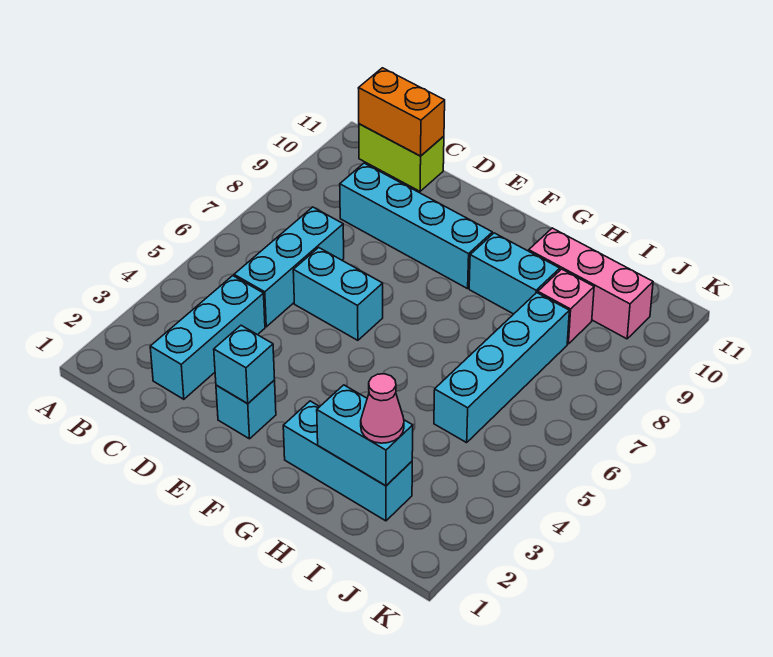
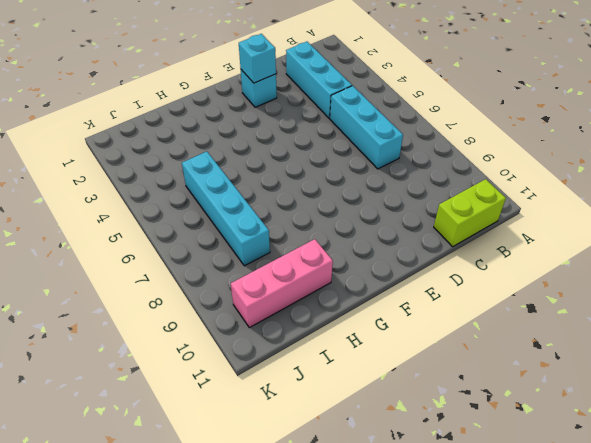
none -> cyan brick C9:F9 level 1
none -> cyan brick D6:E6 level 1
none -> cyan brick G2:I2 level 1

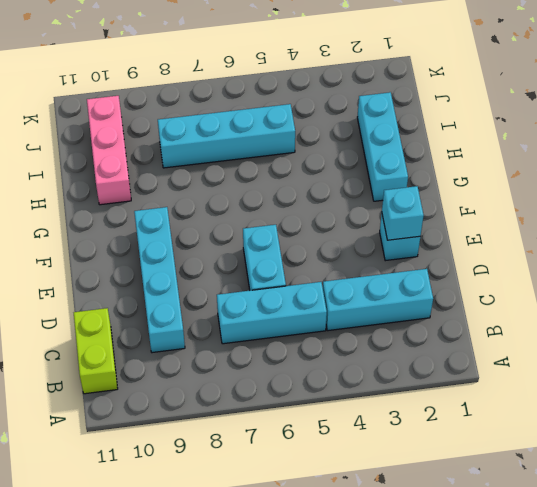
none -> cyan brick G9:H9 level 1
none -> pink brick I9 level 1
none -> orange brick B11:C11 level 2

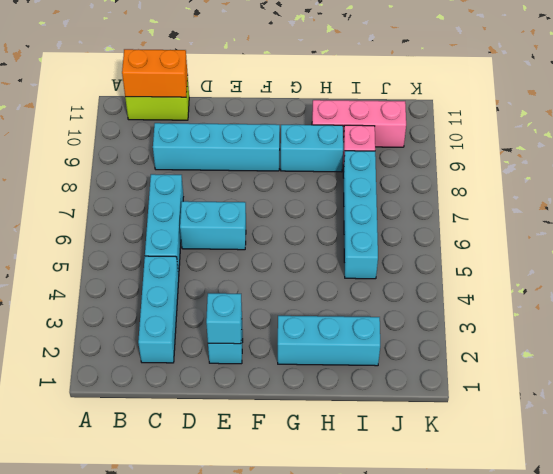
none -> cyan brick H2:I2 level 2
none -> pink cone I2 level 3

